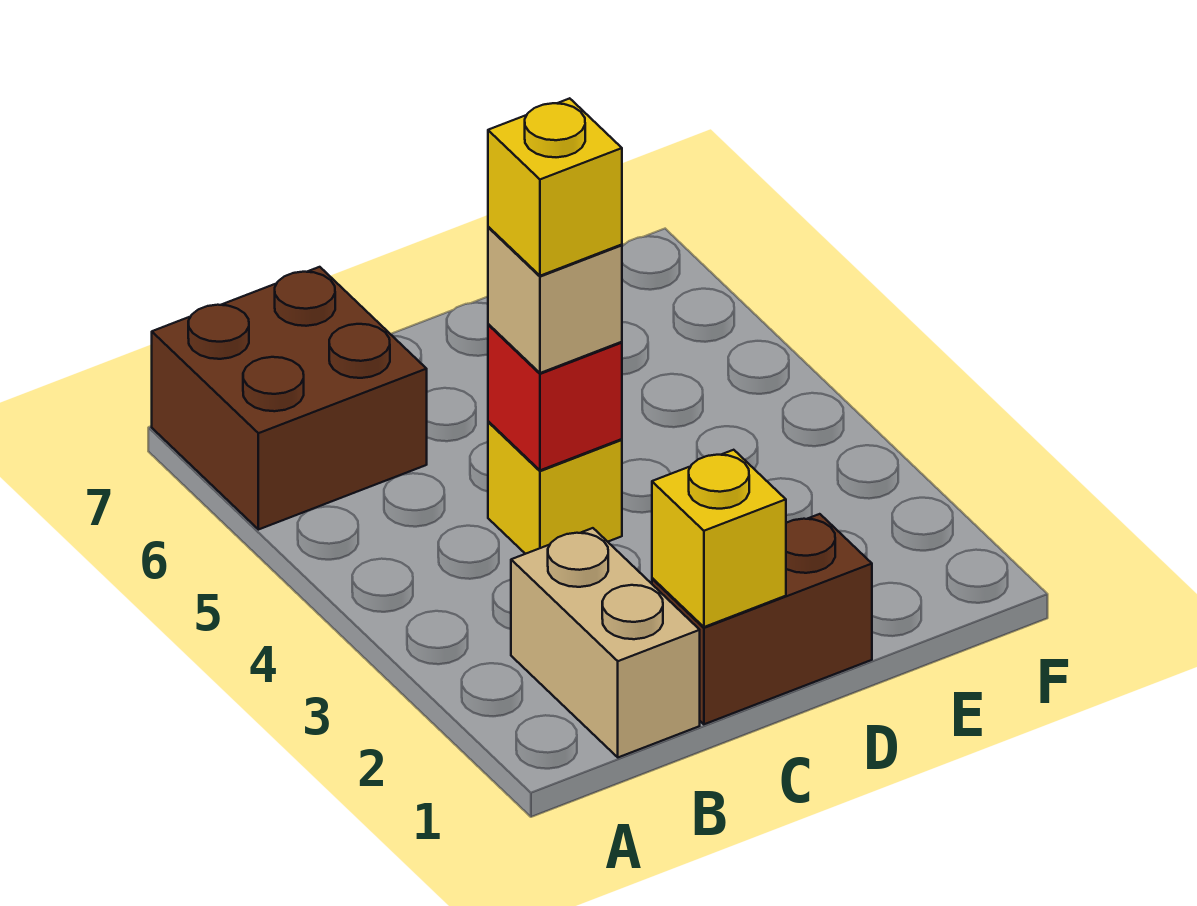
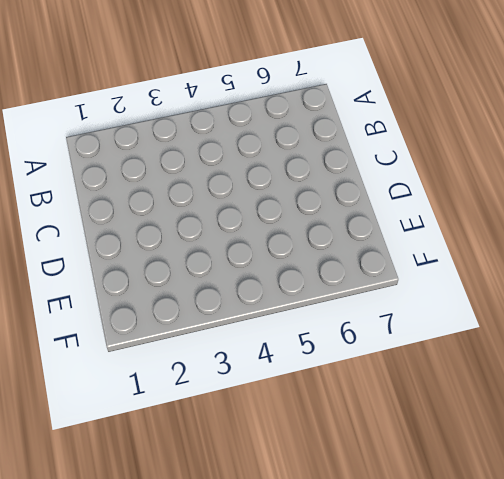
none -> brown brick A6:B7 level 1
none -> tan brick B1:B2 level 1

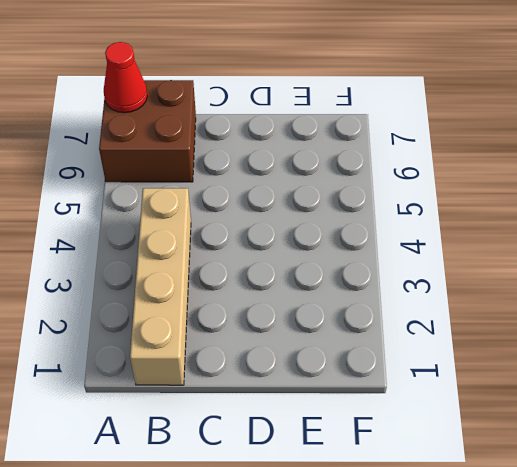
red cone A7 level 2 -> none
tan brick B1:B4 level 1 -> tan brick B1:B2 level 1
none -> brown brick C1:D1 level 1
none -> yellow brick C4 level 1

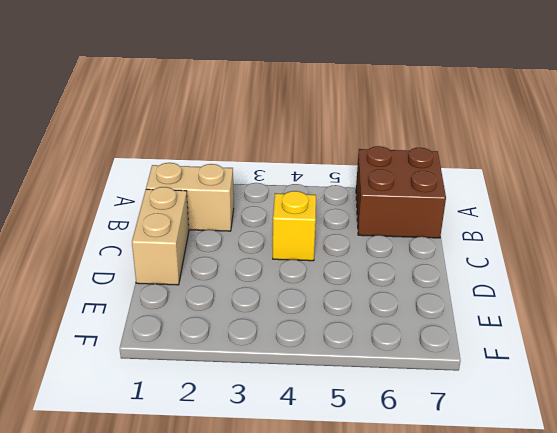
tan brick C1:D1 level 1 -> brown brick C1:D1 level 1
none -> yellow brick C1 level 2
none -> red brick C4 level 2

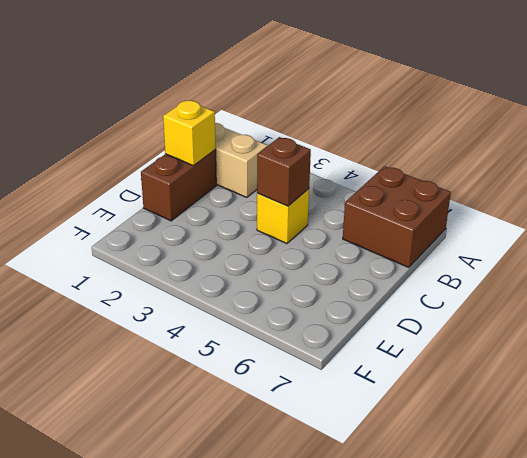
brown brick C4 level 2 -> red brick C4 level 2
none -> tan brick C4 level 3
none -> yellow brick C4 level 4

